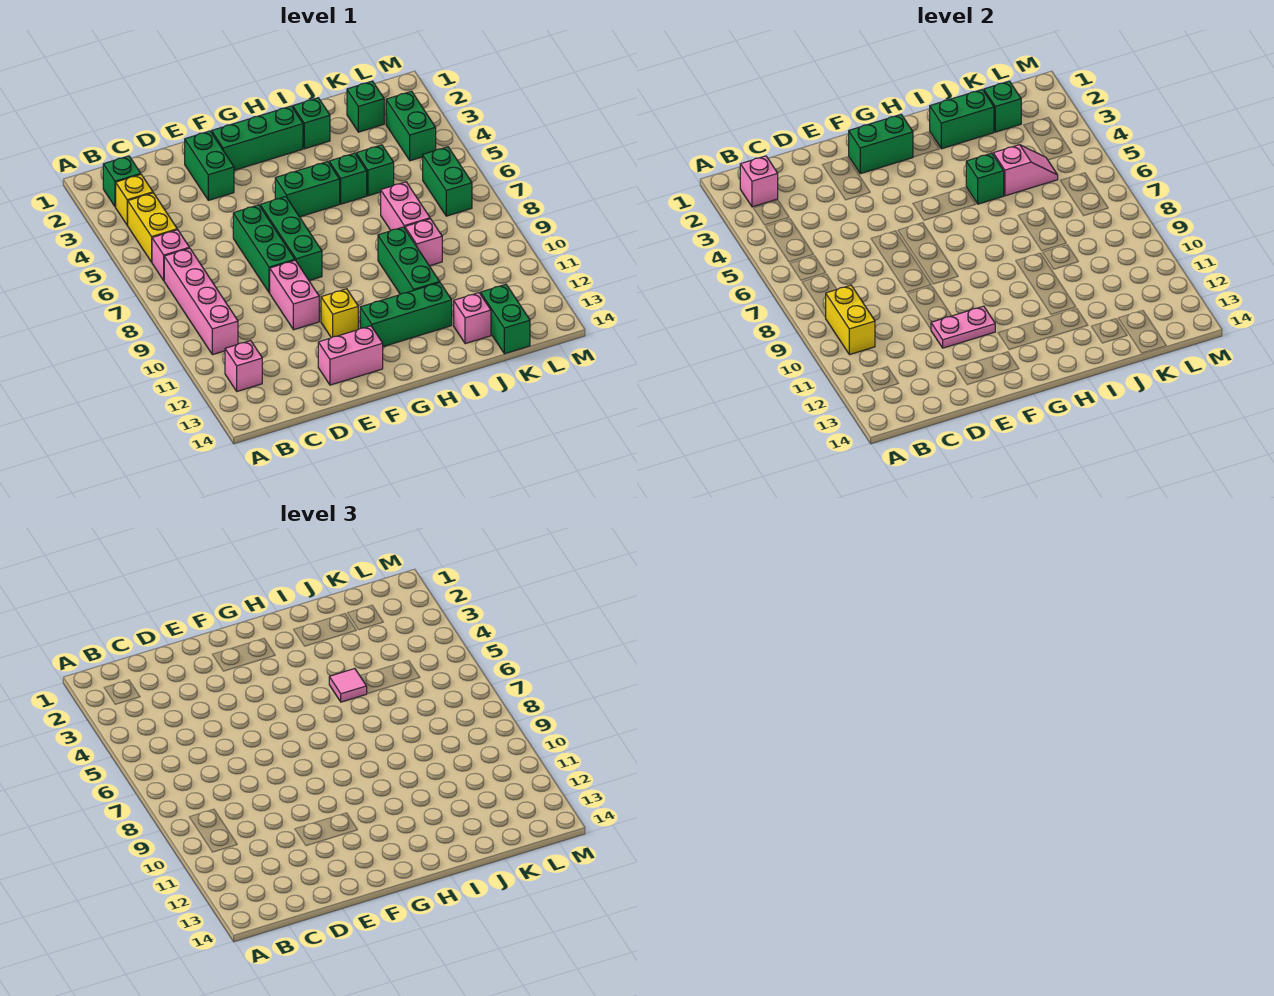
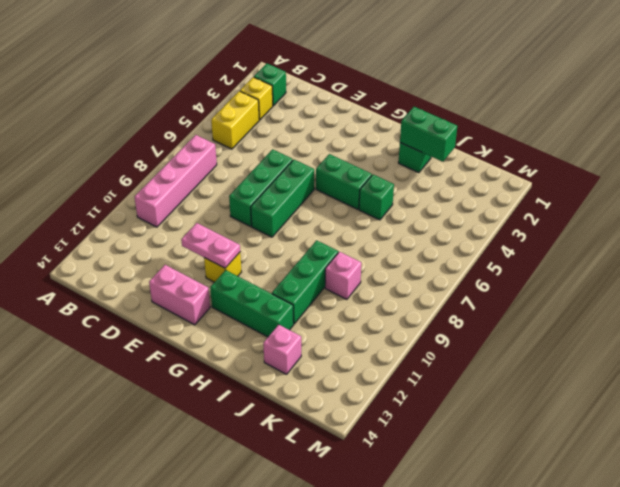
none -> pink brick B6 level 1
none -> pink brick B12 level 1
none -> green brick E2:E3 level 1
none -> pink brick E9:E10 level 1

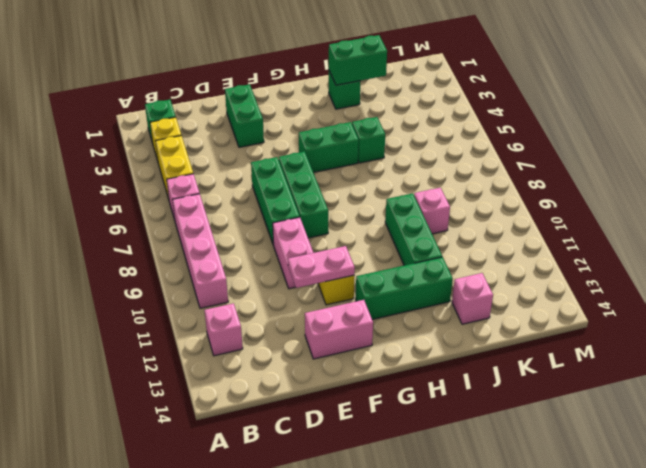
none -> green brick F2:H2 level 1
none -> green brick J5 level 1
none -> pink brick J7:J8 level 1
none -> green brick K2 level 1

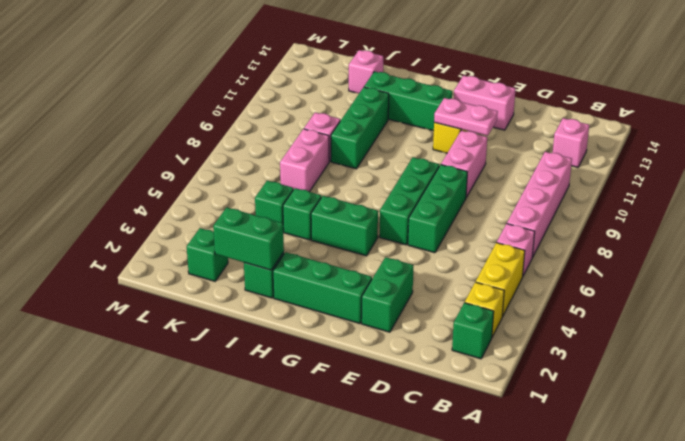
none -> green brick K13:K14 level 1
none -> green brick L3:L4 level 1
none -> green brick L6:L7 level 1
none -> pink brick B2 level 2

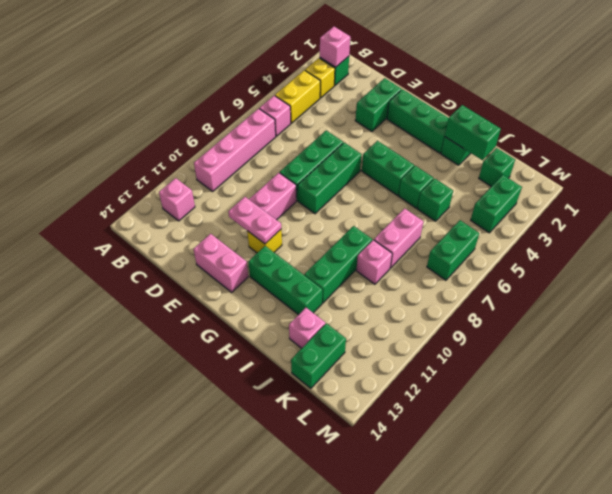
none -> yellow brick B9:B10 level 2
none -> green brick F2:G2 level 2
none -> green brick I5 level 2
none -> pink slope J5:K5 level 2 top J

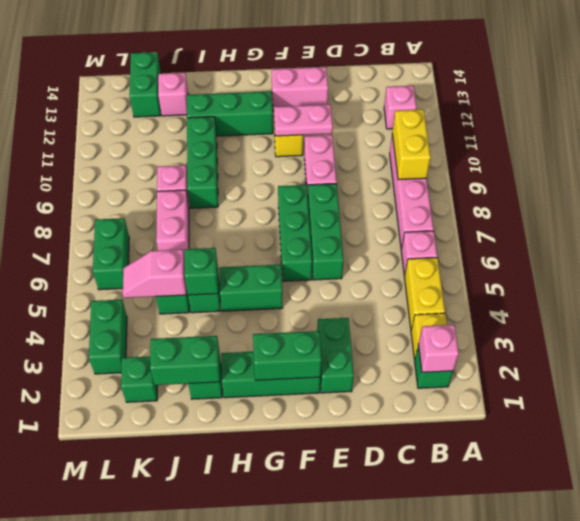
none -> green brick K2 level 2
none -> pink tile I5 level 3

